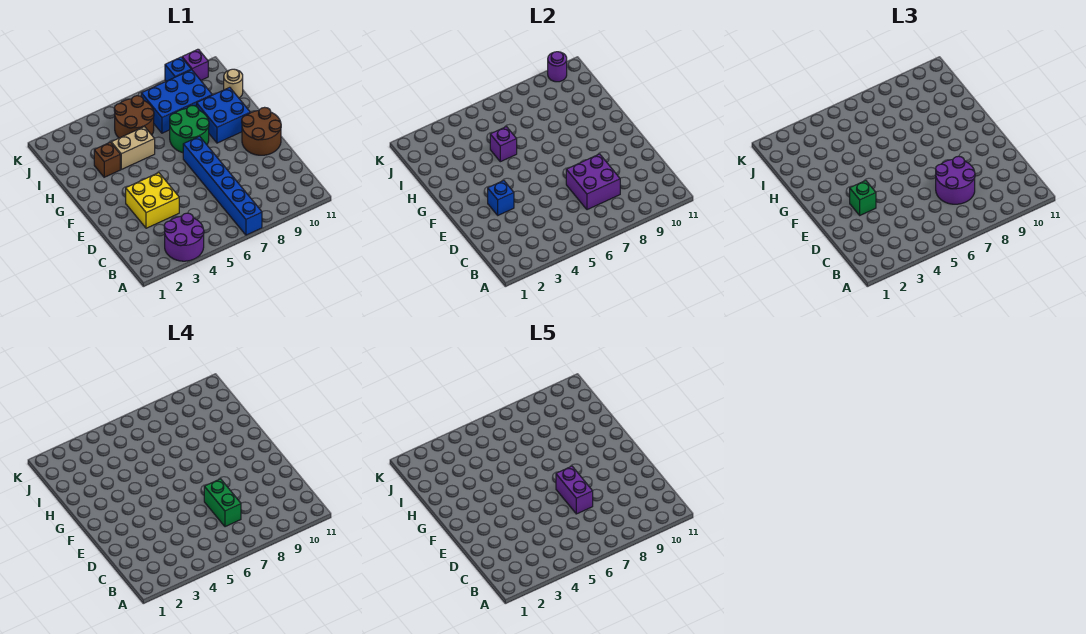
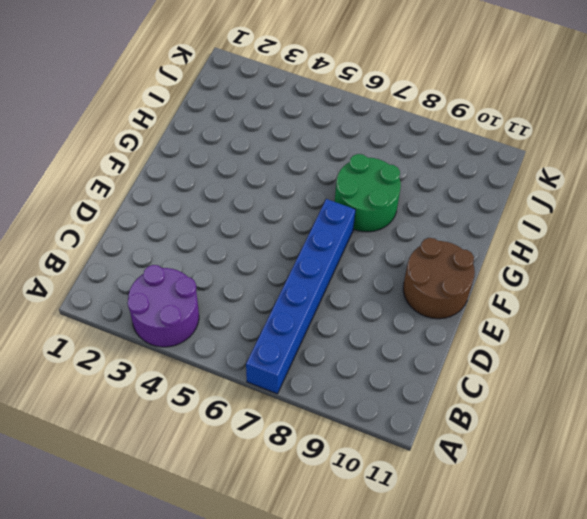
none -> yellow brick D3:E4 level 1
none -> blue brick G9:H10 level 1
none -> brown brick H3 level 1

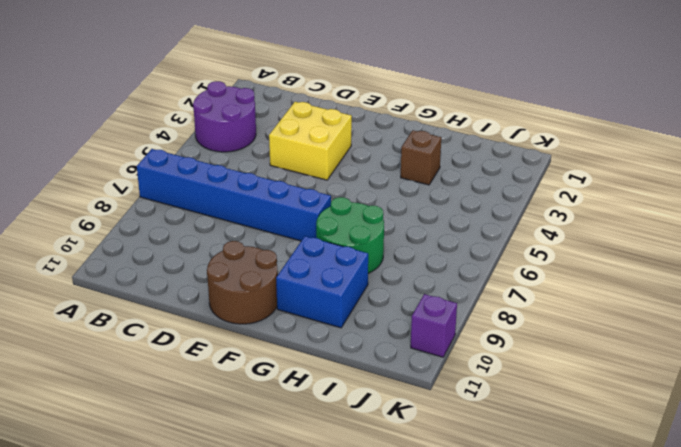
none -> tan brick H4:H5 level 1
none -> brown round brick I5:J6 level 1
none -> blue brick I7:J9 level 1

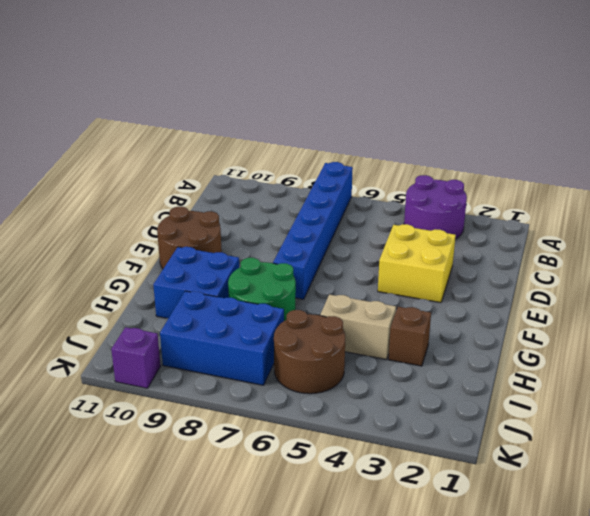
none -> tan round brick I11 level 1
none -> blue brick K9 level 1
none -> purple brick C7:D8 level 2

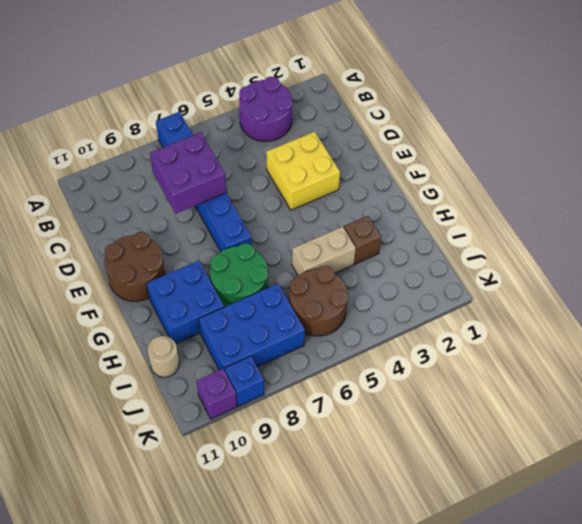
none -> blue brick E3 level 2
none -> purple brick H5 level 2
none -> purple round brick K10 level 2

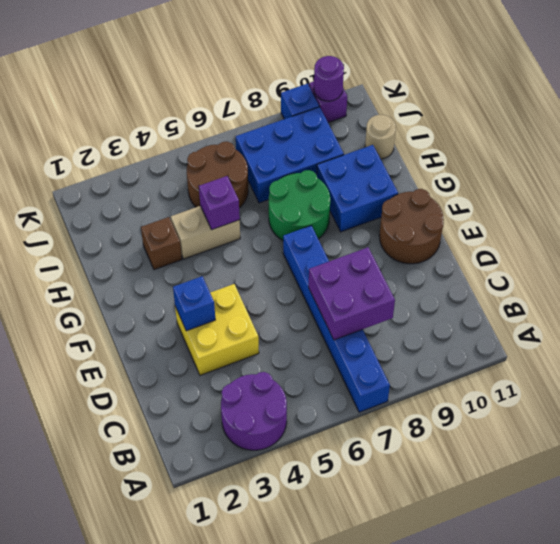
none -> purple round brick C7:D8 level 3
none -> green brick E3 level 3
none -> green brick C7:D7 level 4

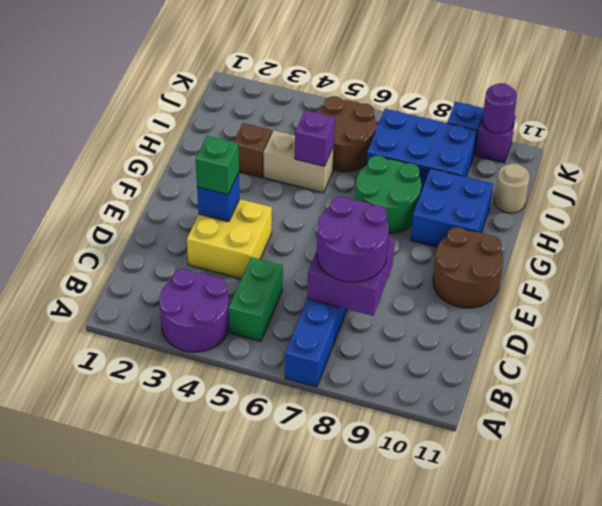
green brick B5:C5 level 1 -> green brick C7:D7 level 4
none -> purple brick D7:E7 level 5

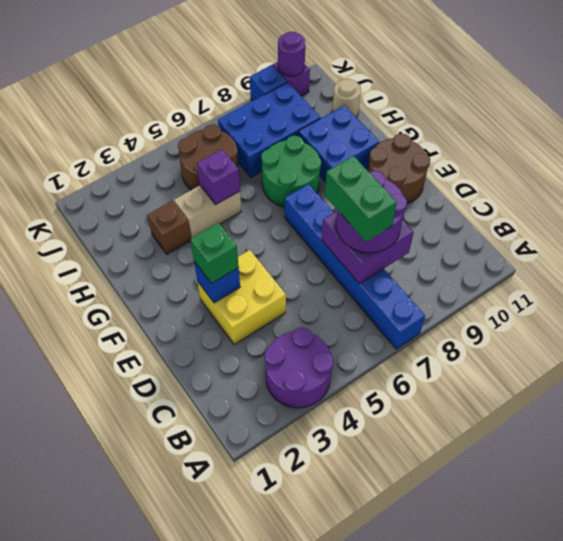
none -> purple brick D7:E7 level 5

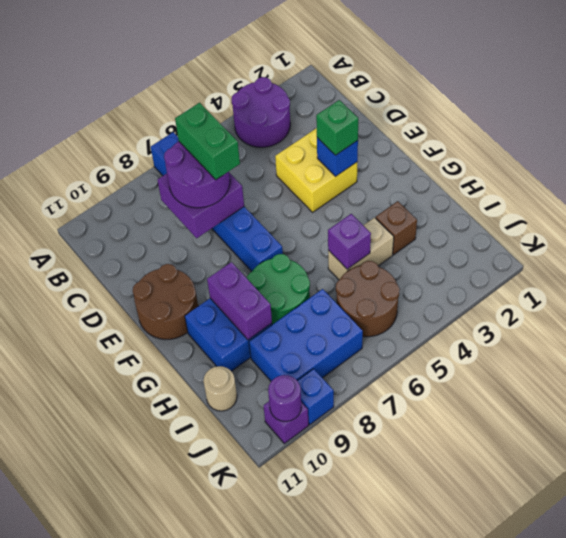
purple brick G9:H9 level 2 -> purple brick D7:E7 level 5

